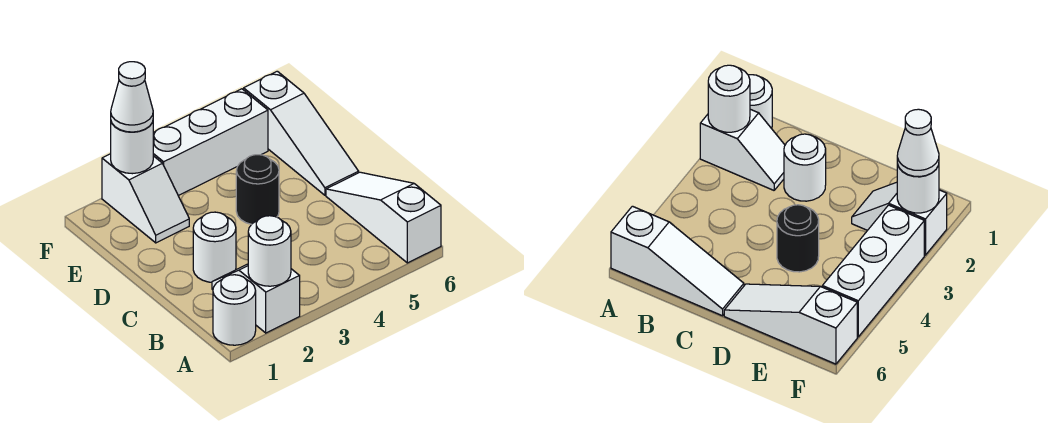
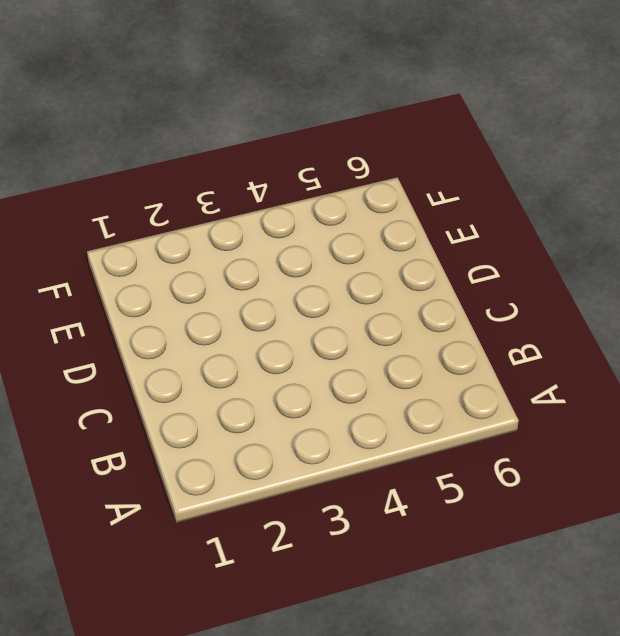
none -> white round brick A1 level 1
none -> white slope A2:B2 level 1 top A

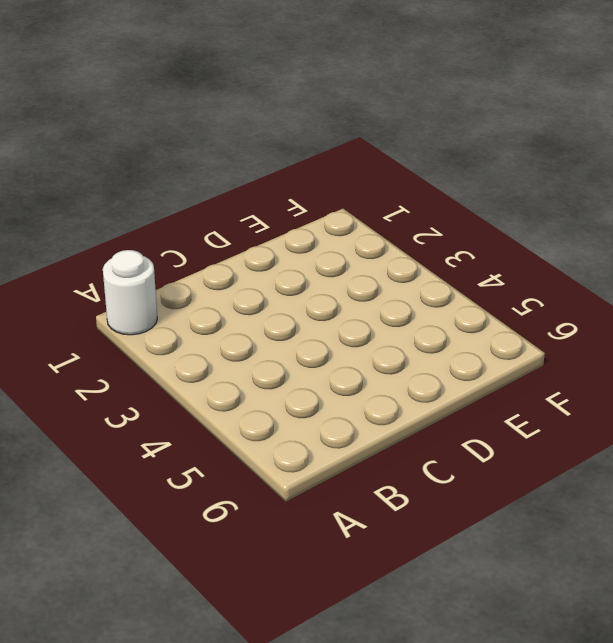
none -> white slope A2:B2 level 1 top A
none -> white slope A6:C6 level 1 top A

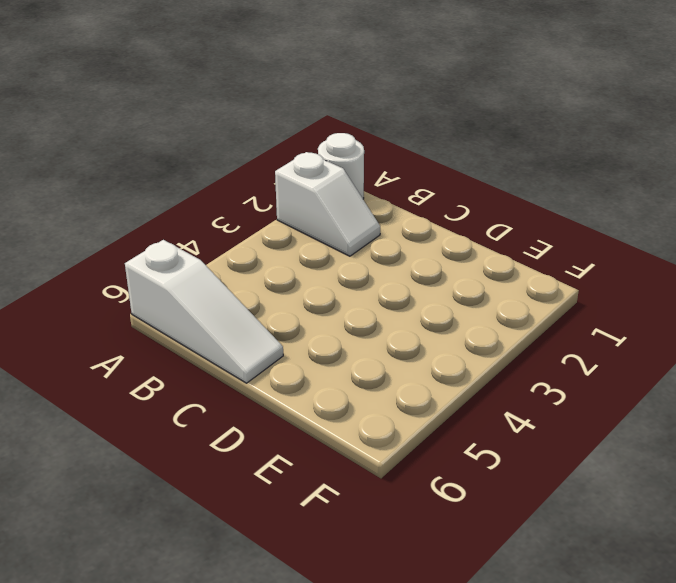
none -> white round brick C2 level 1
none -> black round brick D4 level 1

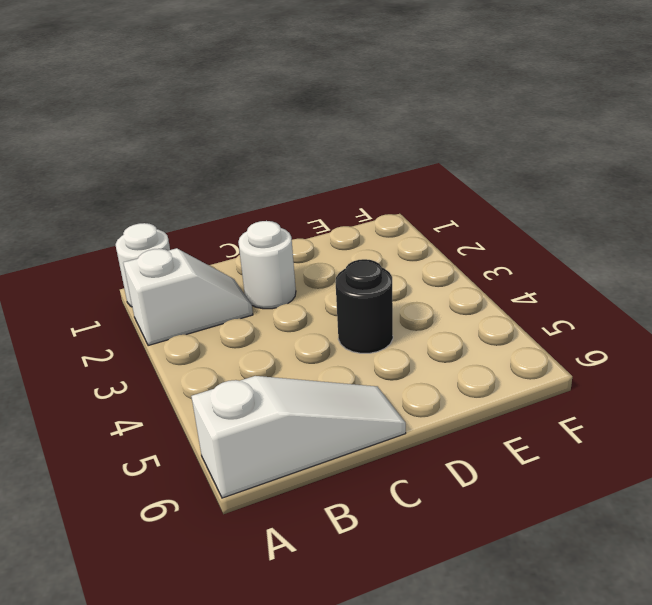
none -> white slope D6:F6 level 1 top F
none -> white slope E2:F2 level 1 top F

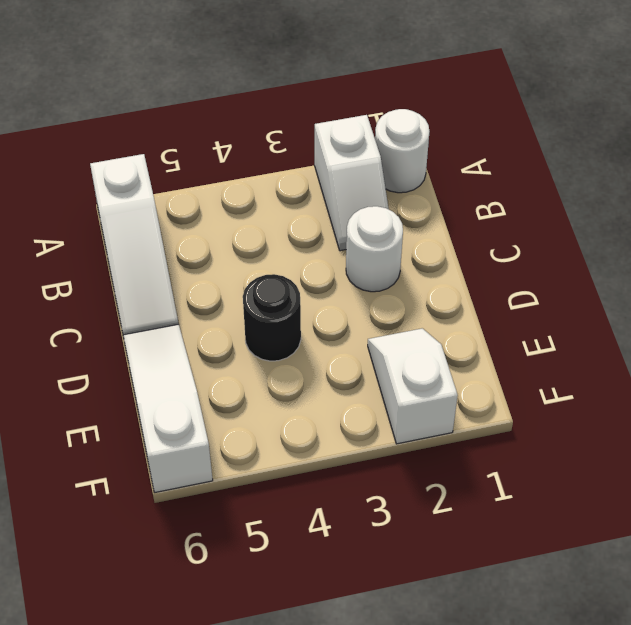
none -> white brick F3:F5 level 1
none -> white round brick A2 level 2

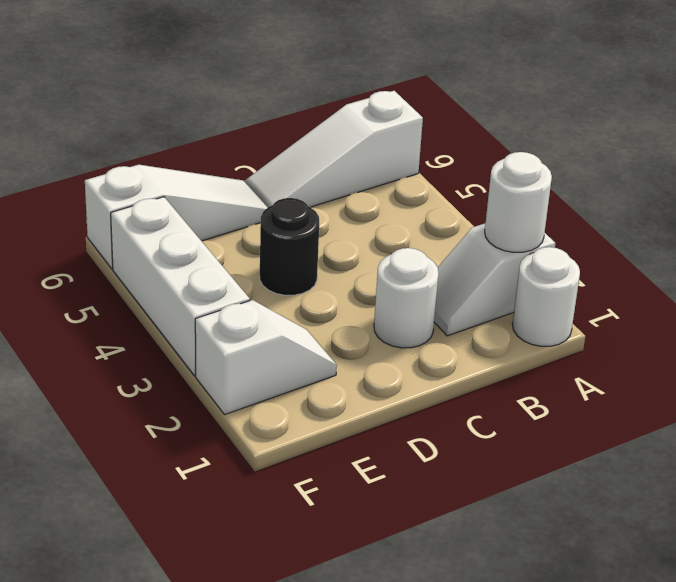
none -> white round brick F2 level 2
none -> white cone F2 level 3

